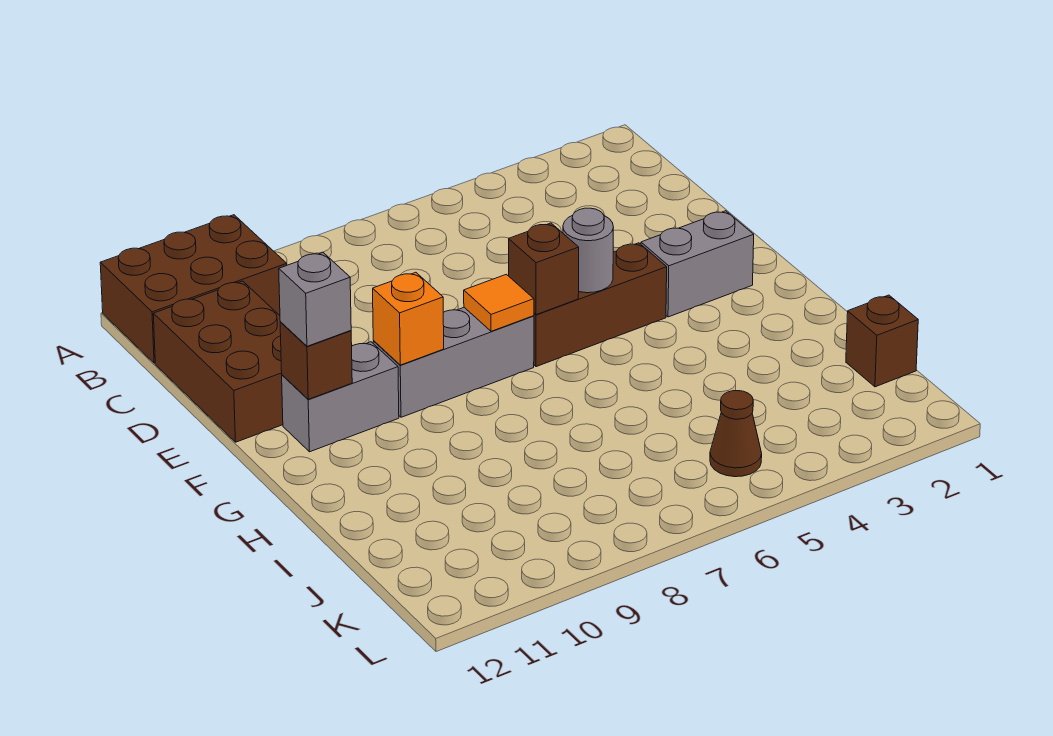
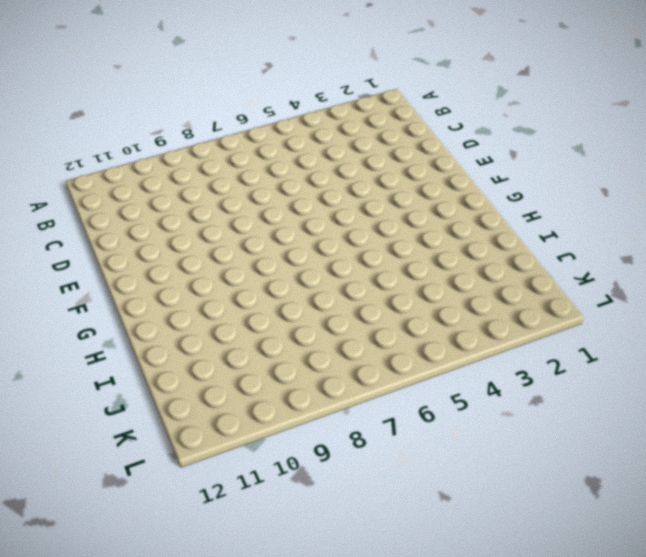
none -> brown brick A10:B12 level 1
none -> brown brick C11:E12 level 1
none -> grey brick F2:F3 level 1

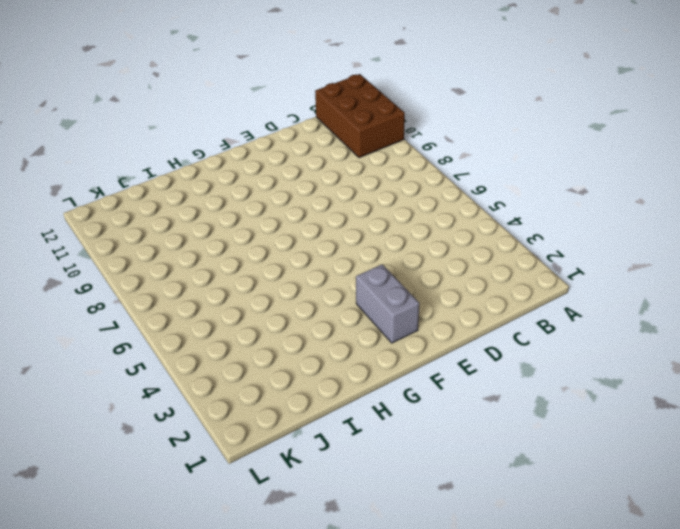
none -> brown brick C11:E12 level 1
none -> brown brick F4:F6 level 1
none -> grey brick F7:F9 level 1

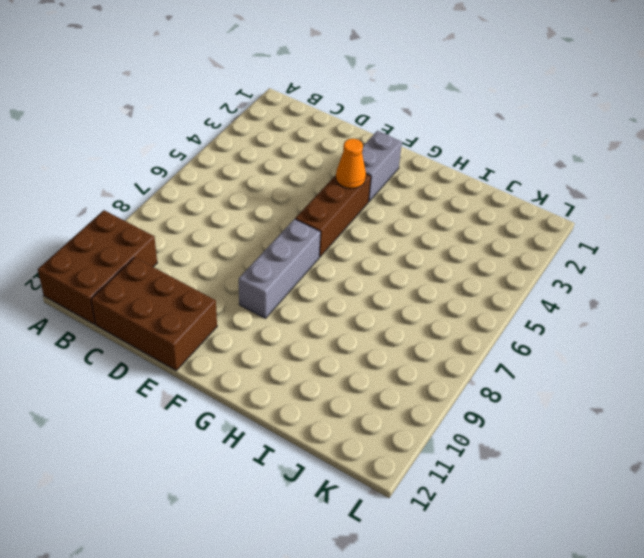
orange cone F4 level 2 -> none
none -> grey brick F10:F11 level 1
none -> brown brick J1 level 1
none -> brown cone K5 level 1

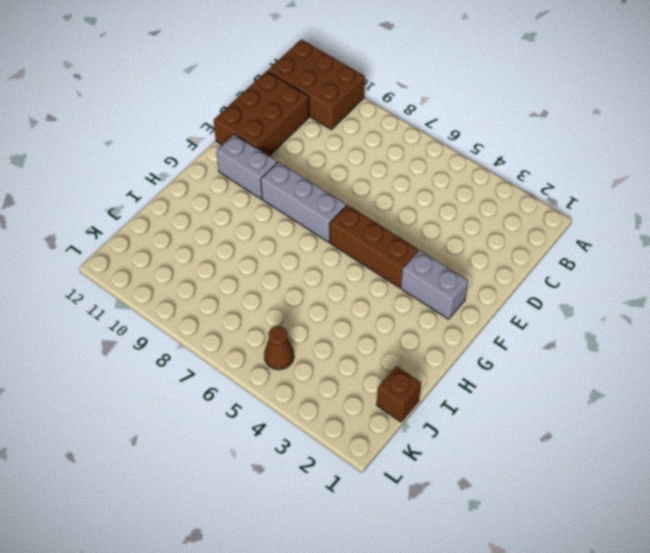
none -> grey round brick F5 level 2
none -> brown brick F6 level 2
none -> orange tile F7 level 2

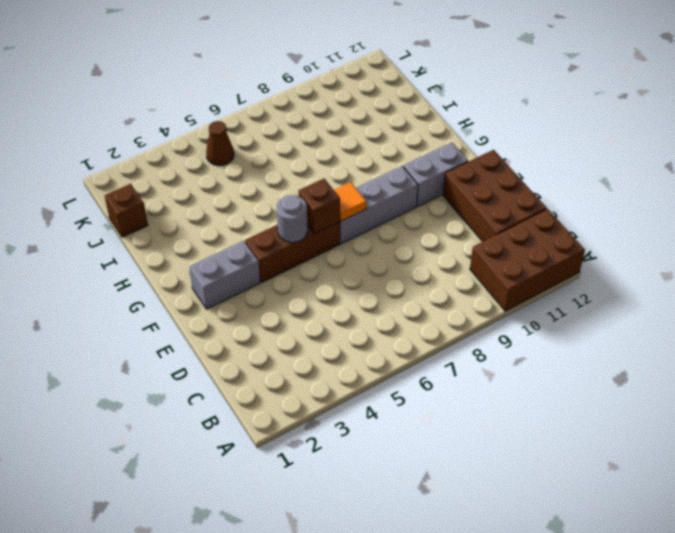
none -> orange brick F9 level 2
none -> brown brick F11 level 2
none -> grey brick F11 level 3

